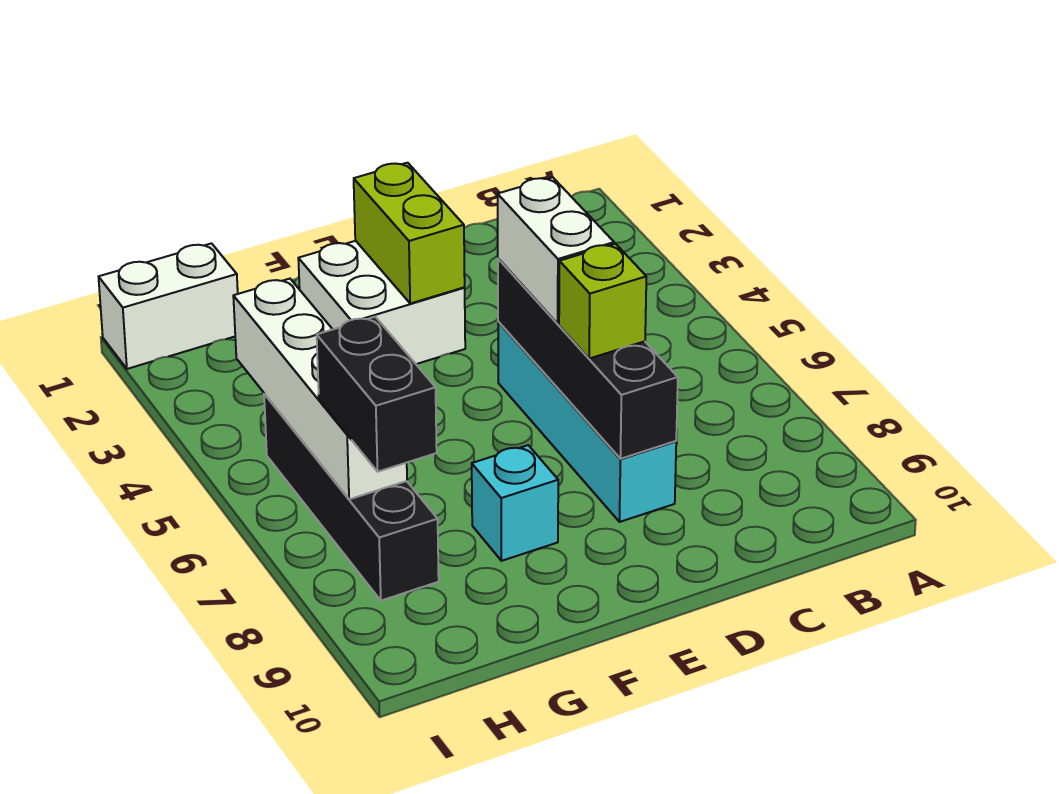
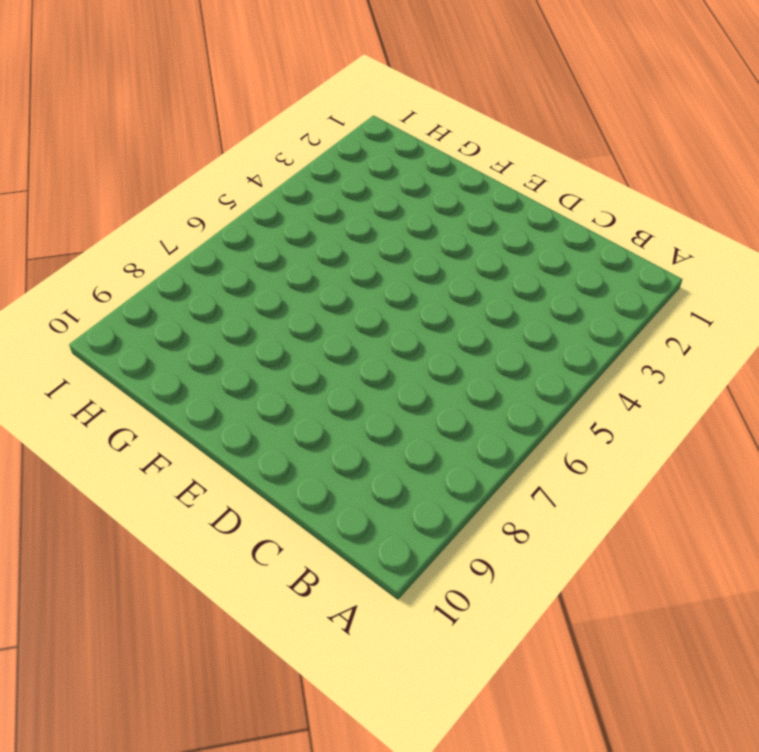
none -> cyan brick D5:D8 level 1
none -> white brick E2:F3 level 1

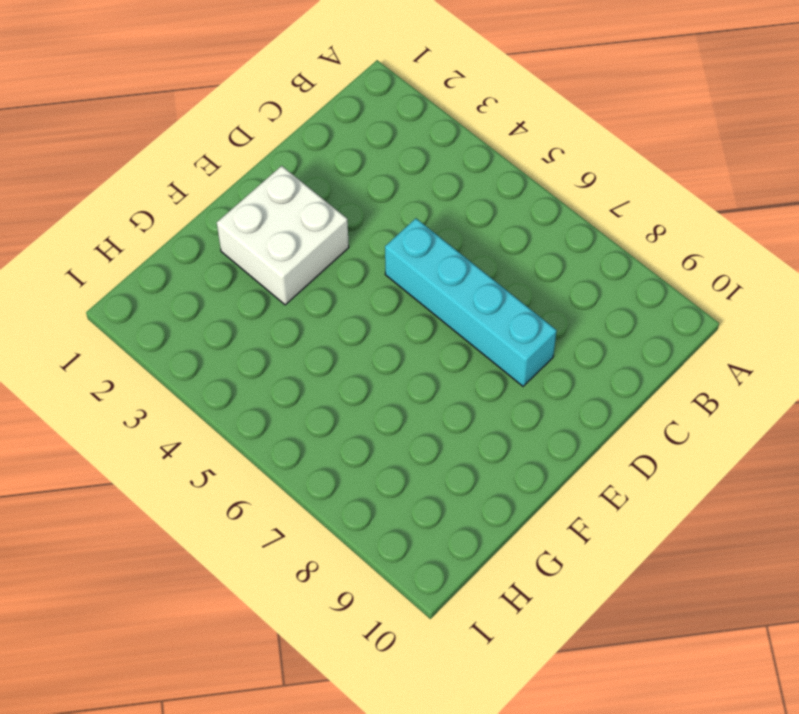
none -> cyan brick F8 level 1
none -> white brick H1:I1 level 1

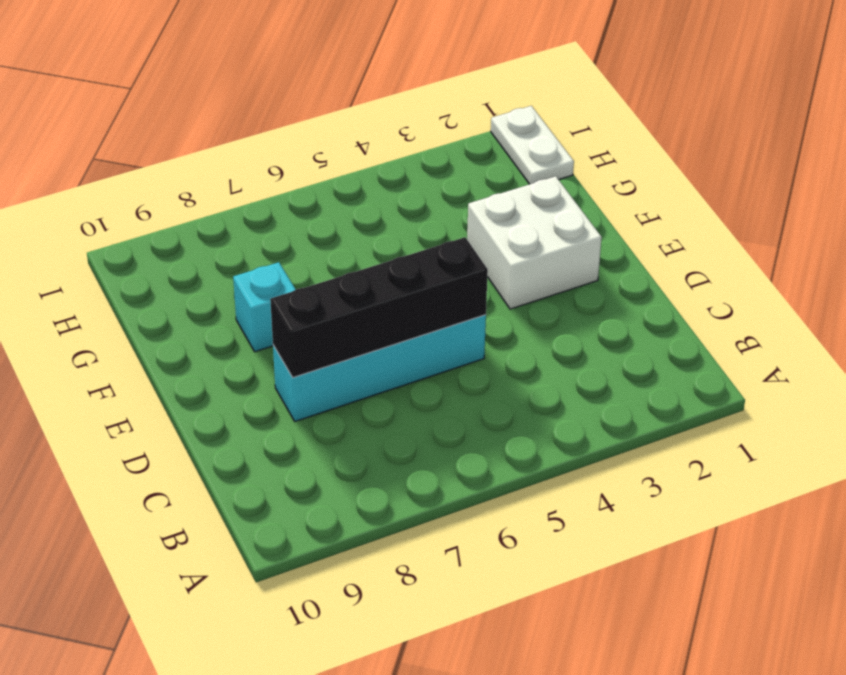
white plate H1:I1 level 1 -> white brick H1:I1 level 1
none -> black brick H5:H8 level 1
none -> lime brick E2:E3 level 2

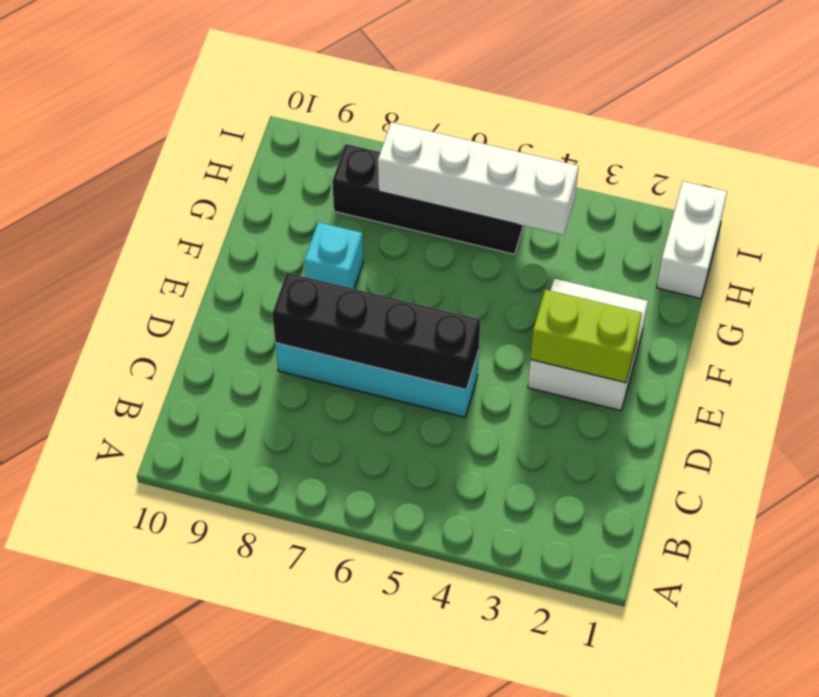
none -> white brick D5:D6 level 3
none -> lime brick D7 level 3

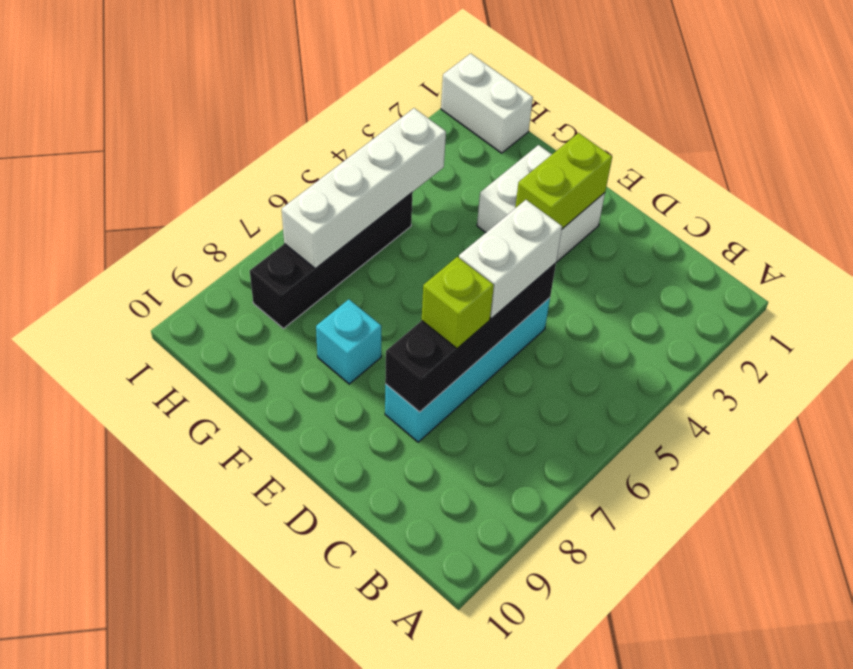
none -> black brick H7:H8 level 3

